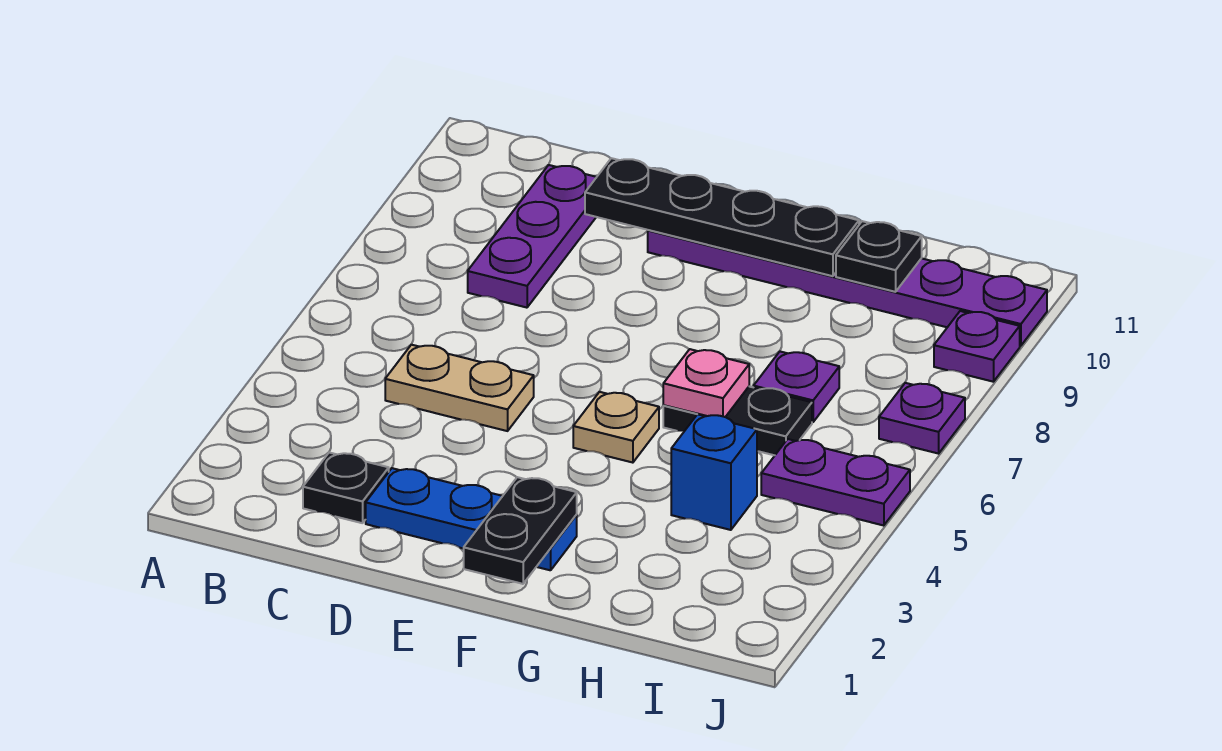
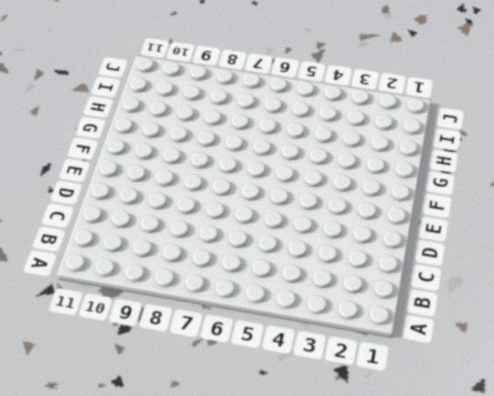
none -> black plate C2 level 1
none -> tan plate C5:D5 level 1
none -> purple plate C8:C10 level 1

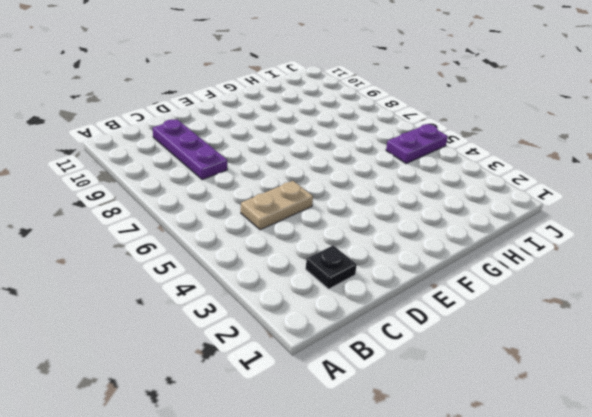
none -> blue plate D2:F2 level 1
none -> purple plate E10:J10 level 1
none -> tan plate F5 level 1

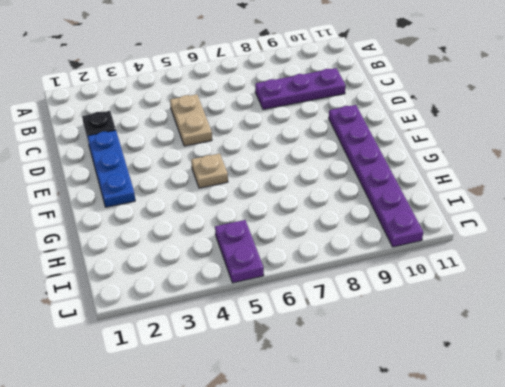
none -> black plate G6:H6 level 1
none -> blue brick H4 level 1
none -> purple plate H7 level 1

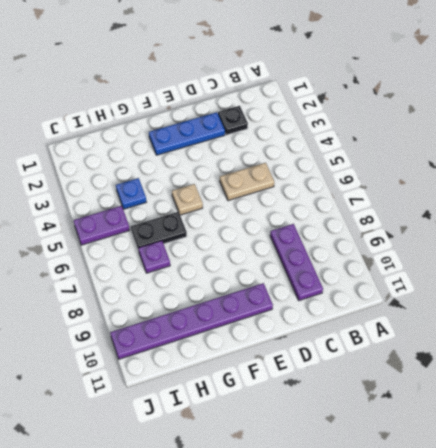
blue plate H4 level 1 -> blue brick H4 level 1
none -> purple plate J7 level 1
none -> purple plate J9 level 1
none -> black plate D10:G10 level 2

